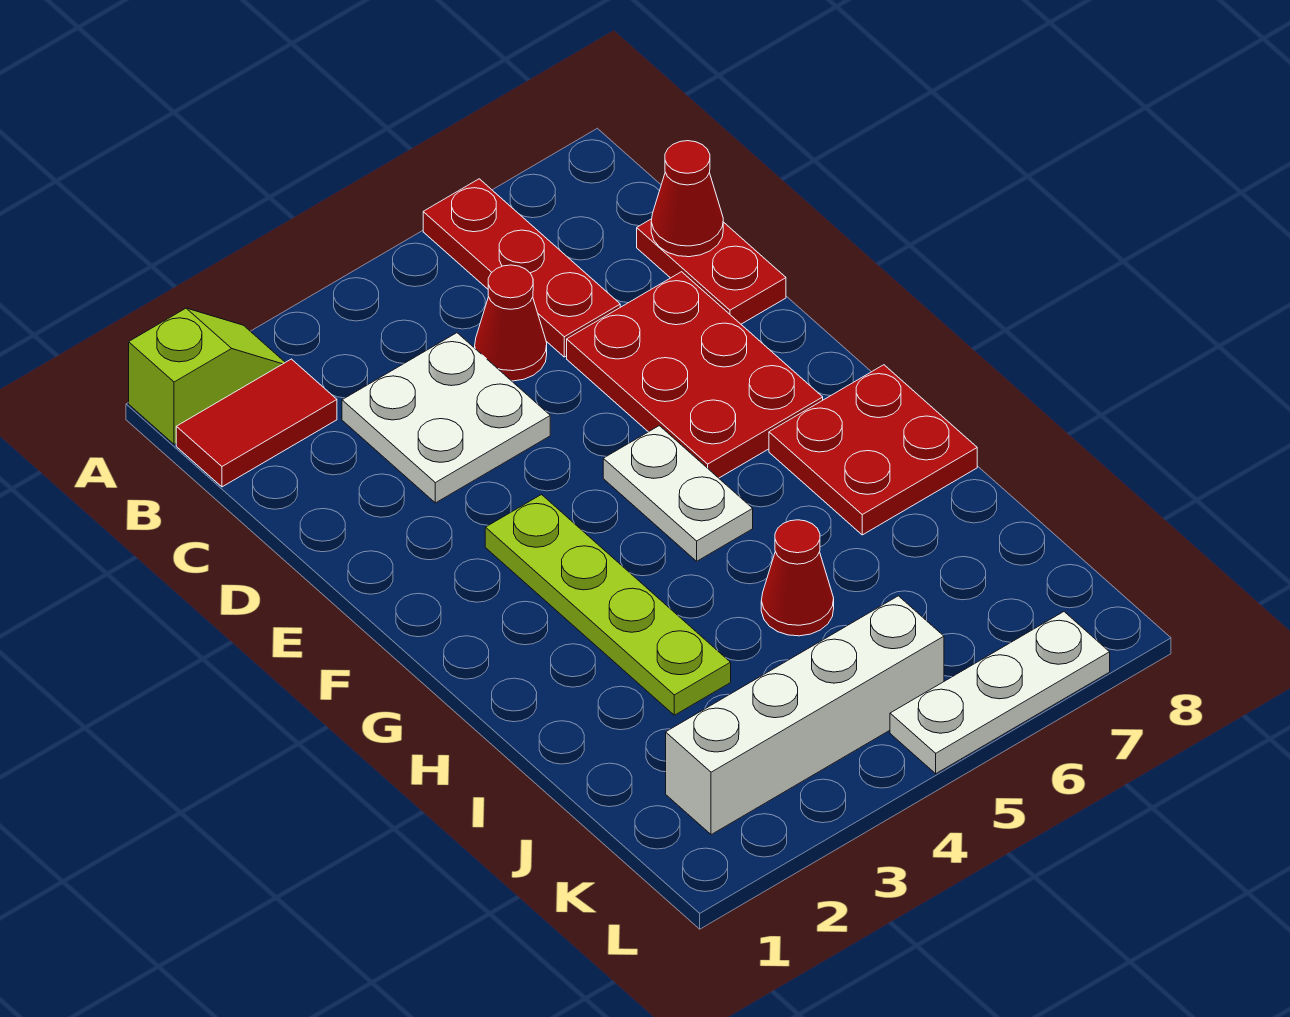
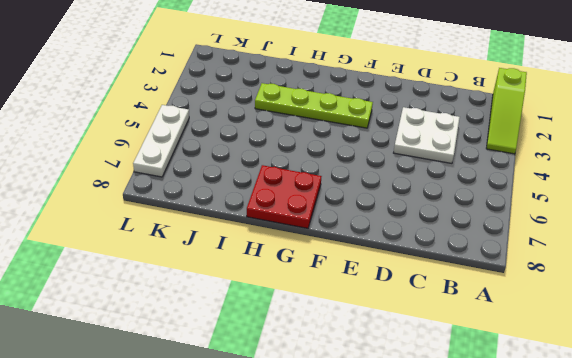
lime slope A1:A3 level 1 top 1 -> lime slope A1:A2 level 1 top 1
none -> red plate A6:C6 level 1
none -> red tile B1:B2 level 1
none -> red cone C5 level 1

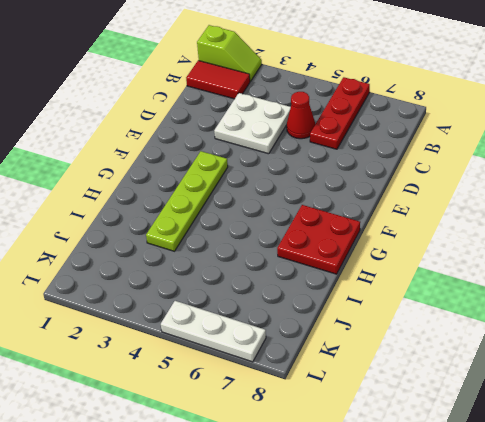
none -> red plate C8:D8 level 1
none -> red plate D6:F7 level 1
none -> white plate F5:G5 level 1

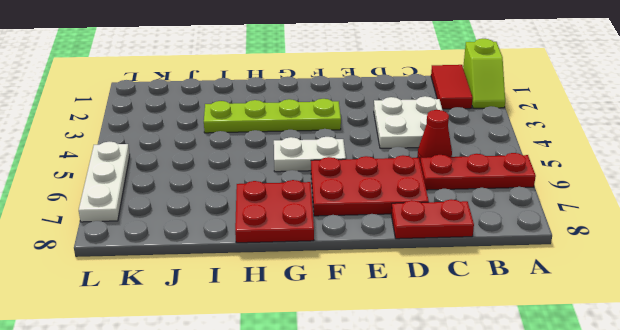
none -> red cone I5 level 1
none -> white brick K2:K5 level 1
none -> red cone C8 level 2

